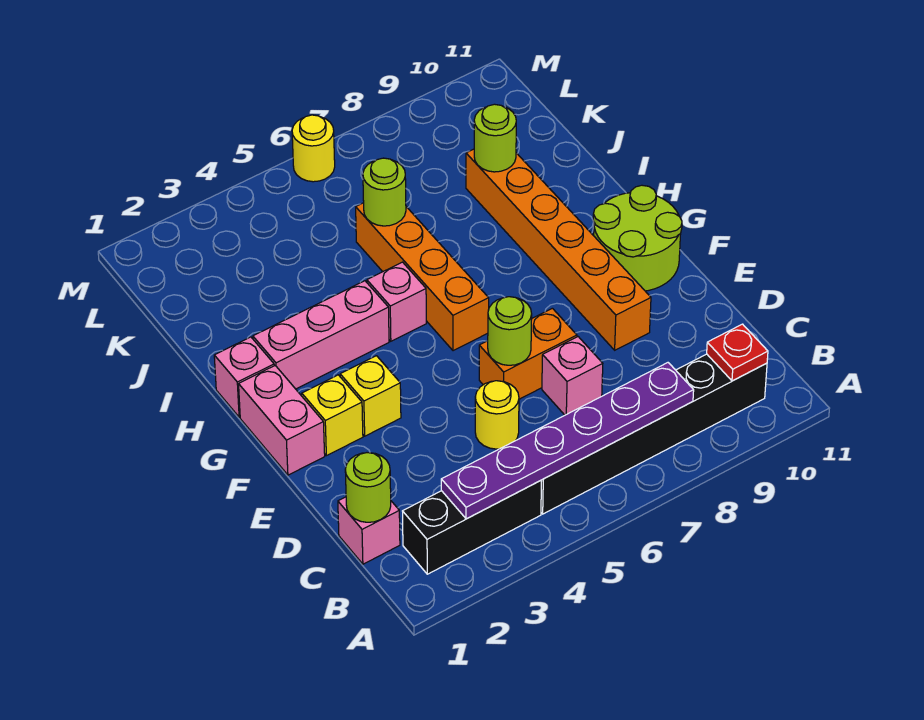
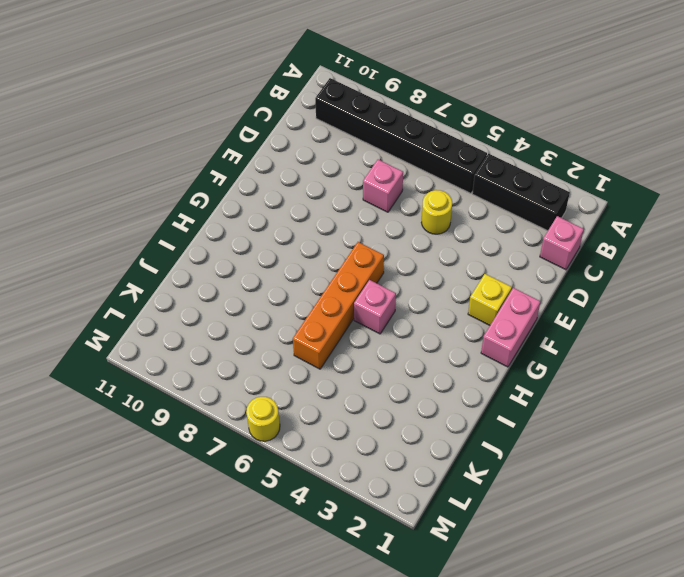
none -> orange brick E6:E7 level 1
none -> orange brick E9:J9 level 1
none -> yellow brick F3 level 1

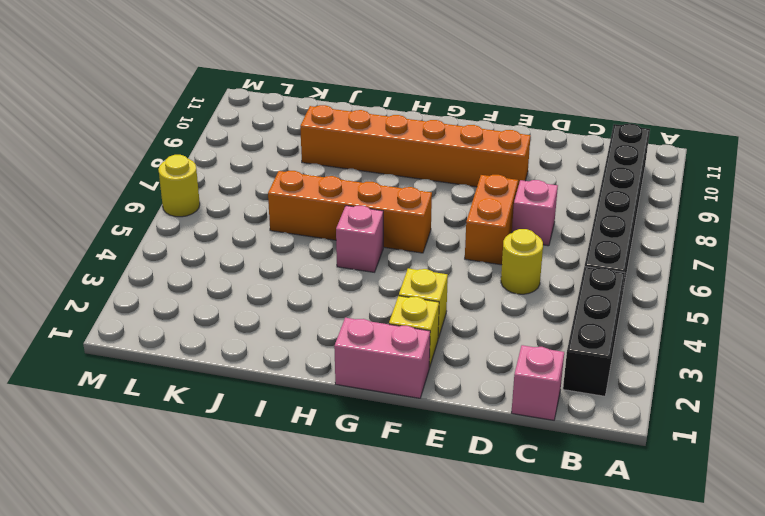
none -> lime round brick F10:G11 level 1
none -> pink brick H1 level 1
none -> pink brick H2:H4 level 1

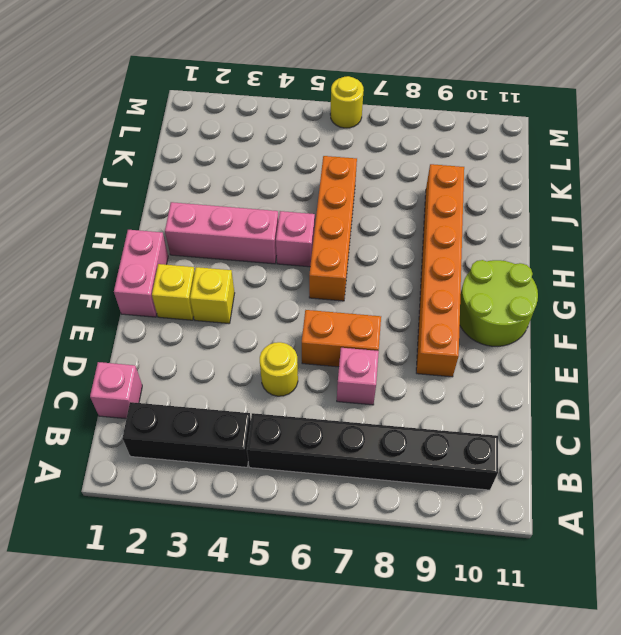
none -> pink brick H1 level 1
none -> purple plate B3:B8 level 2
none -> red plate B10 level 2

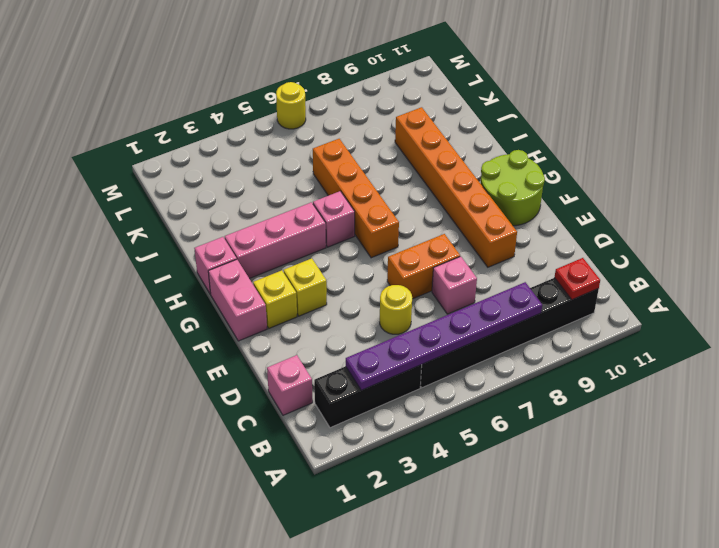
none -> lime round brick C1 level 2
none -> lime round brick E6 level 2
none -> lime round brick J6 level 2

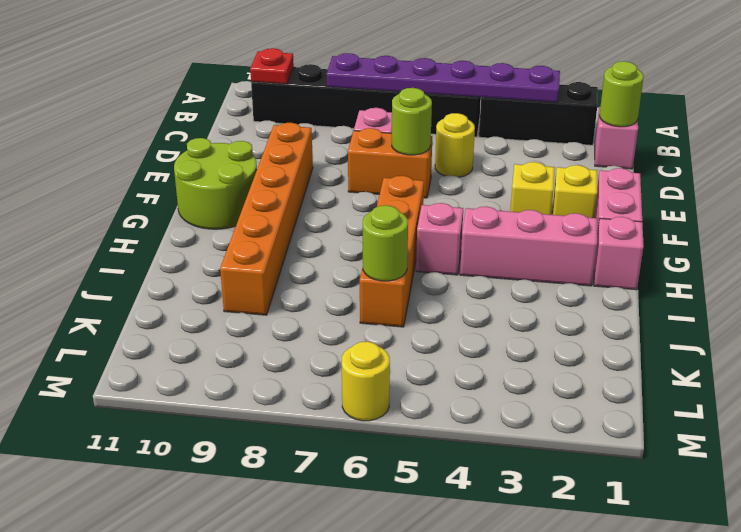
none -> lime round brick J9 level 2

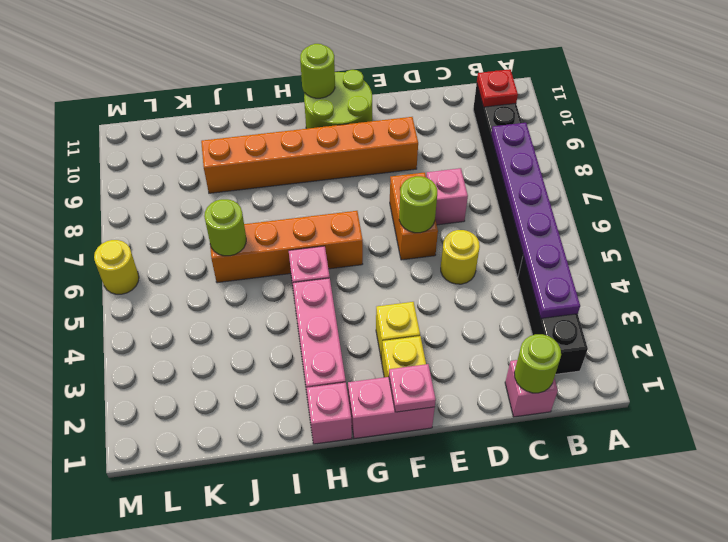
pink plate F1 level 2 -> none
lime round brick G11 level 2 -> lime round brick J9 level 2

